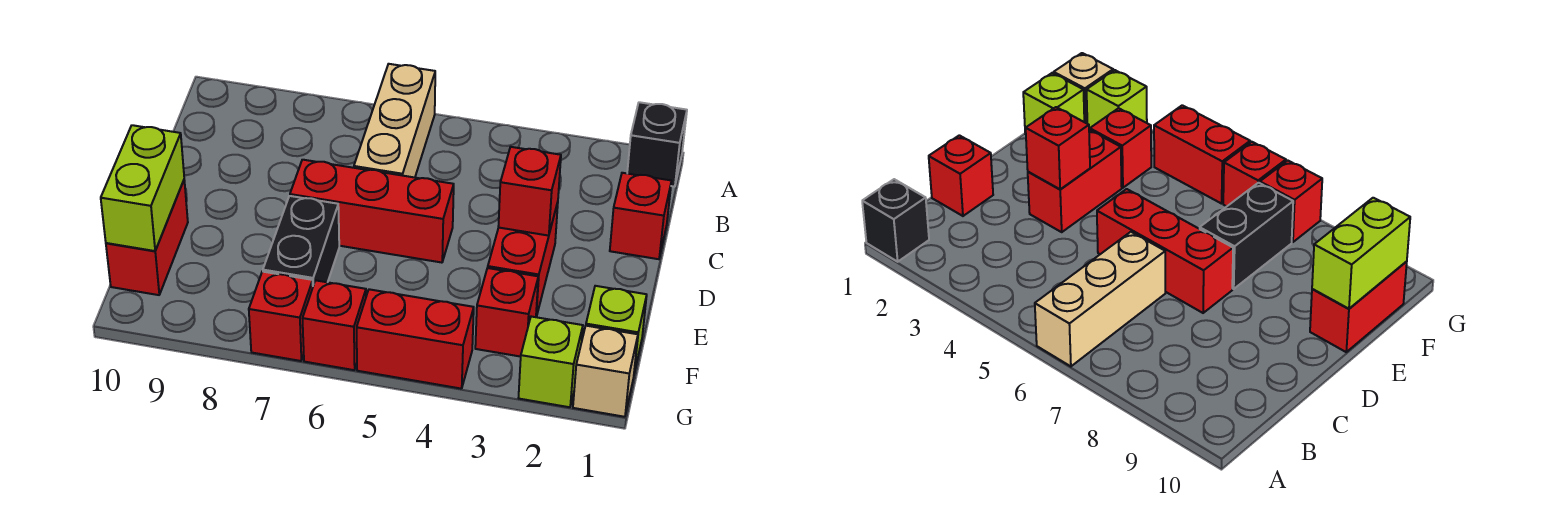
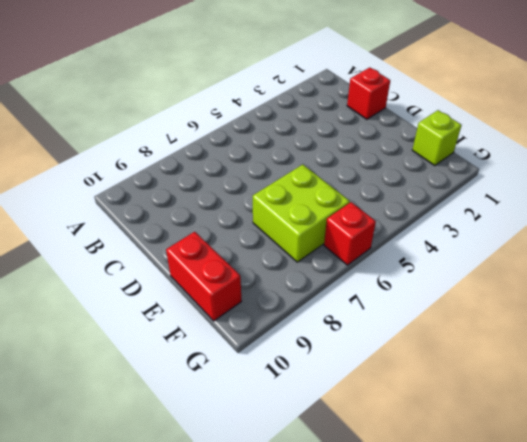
lime brick E6:F7 level 1 -> black brick E7:F7 level 1
none -> black brick A1 level 1
none -> tan brick A6:C6 level 1
none -> red brick D3:E3 level 1

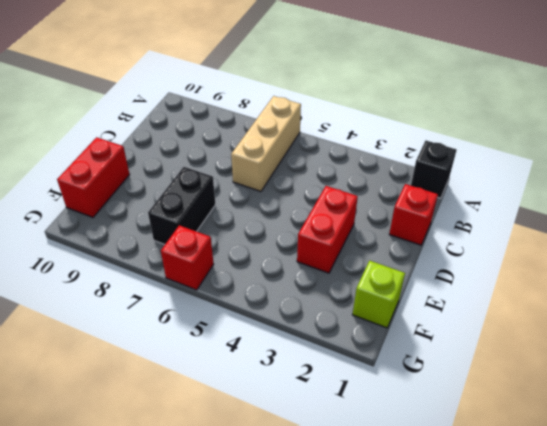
none -> red brick D5:D7 level 1
none -> red brick F3 level 1
none -> tan brick G1 level 1

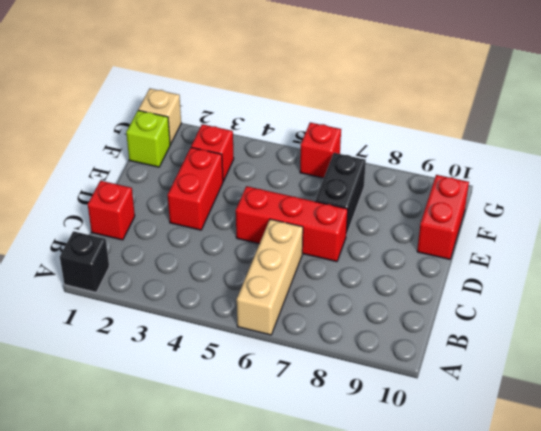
none -> lime brick G2 level 1
none -> red brick G4:G5 level 1
none -> red brick G7 level 1

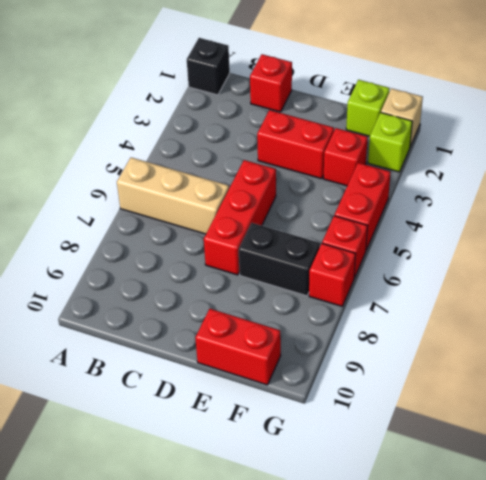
none -> red brick D3 level 2
none -> lime brick E10:F10 level 2

